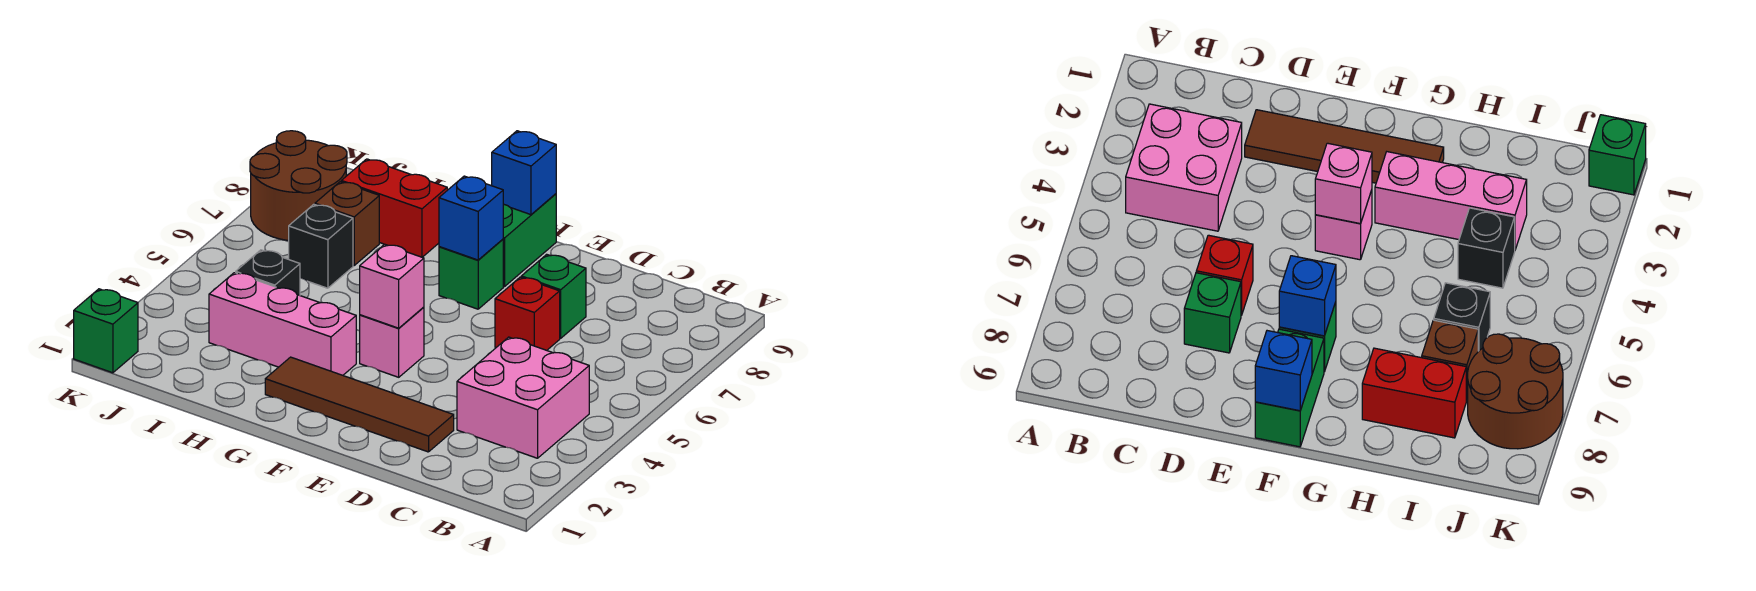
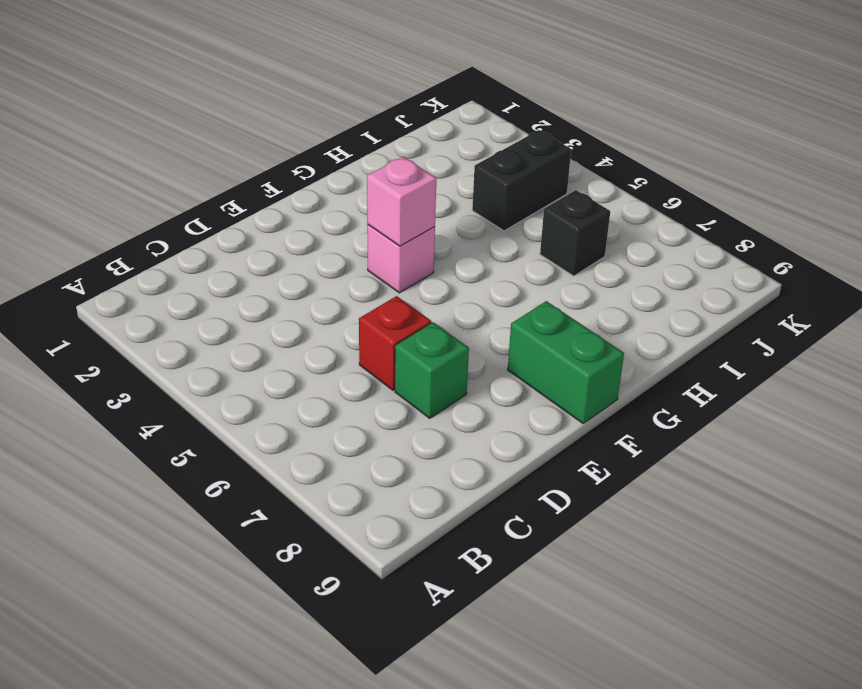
black brick I4:J4 level 1 -> black brick I4 level 1
none -> pink brick B3:C4 level 1
none -> brown tile D2:G2 level 1
none -> green brick F7 level 1

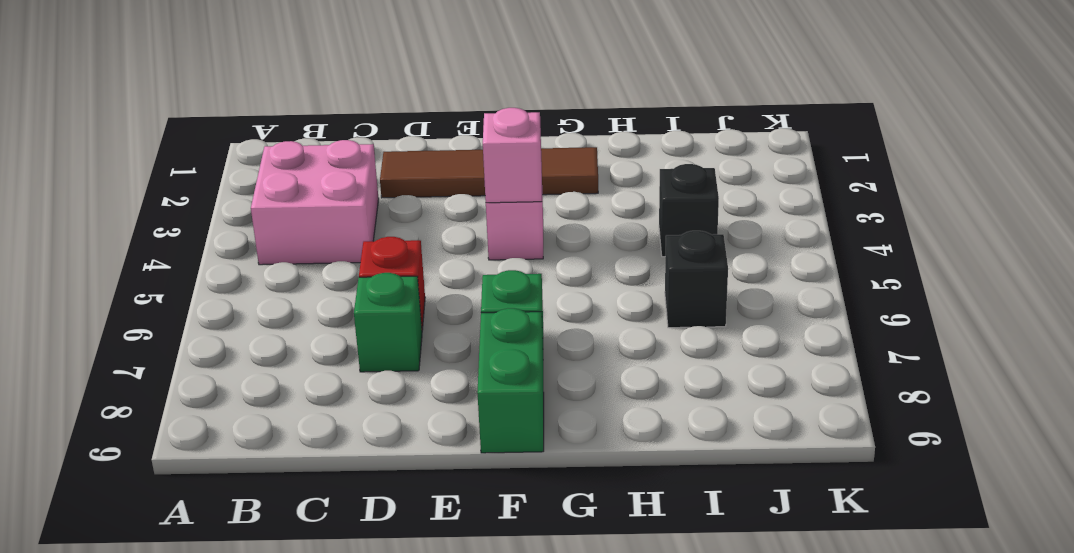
none -> pink brick G3:I3 level 1
none -> red brick H8:I8 level 1
none -> brown brick I7 level 1

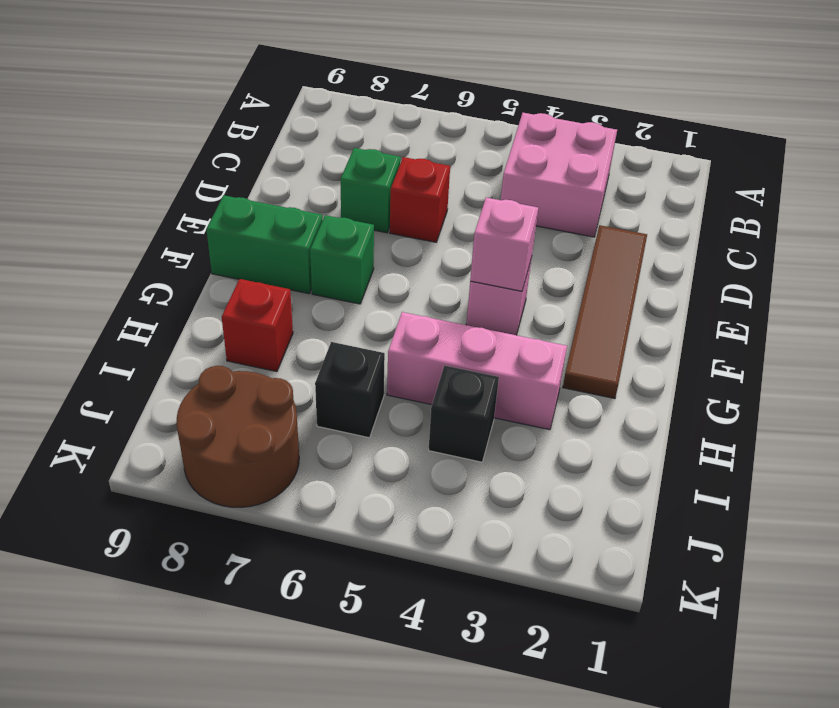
pink brick H3:H5 level 1 -> pink brick G3:I3 level 1
red brick H8 level 1 -> red brick H8:I8 level 1
none -> brown brick I7 level 1
none -> green brick K1 level 1
none -> blue brick F7 level 2

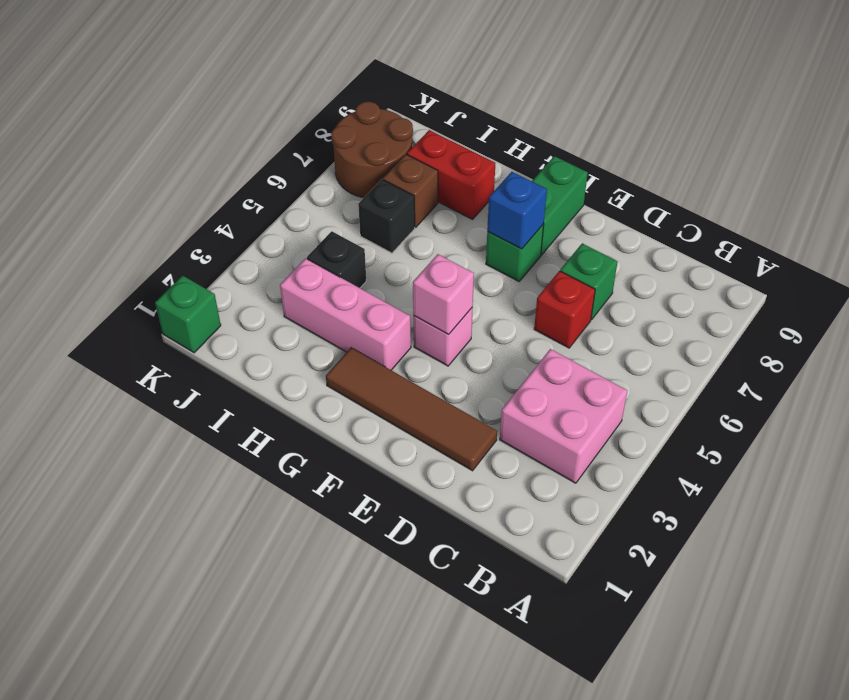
none -> blue brick F9 level 2

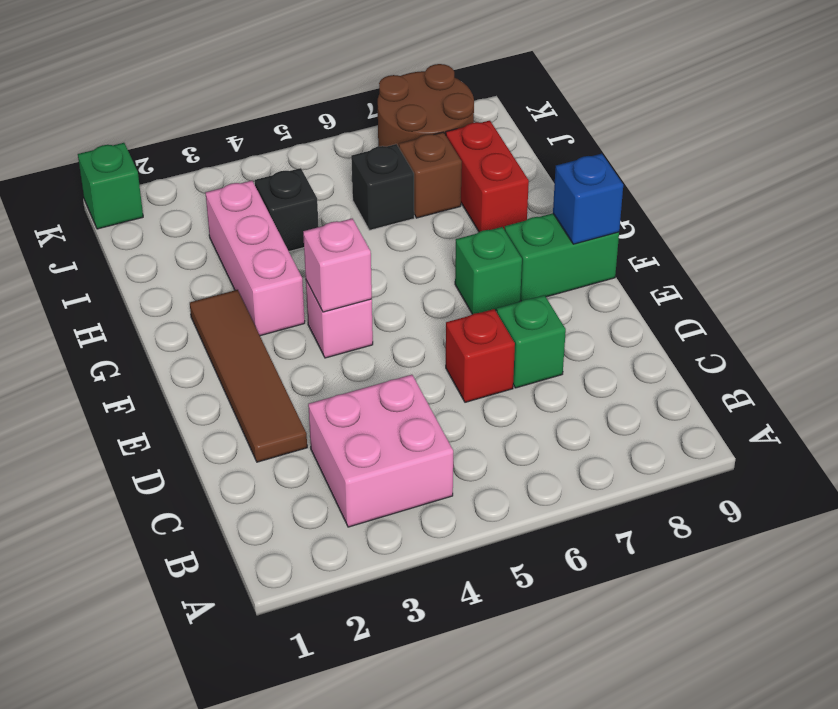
none -> blue brick F7 level 2

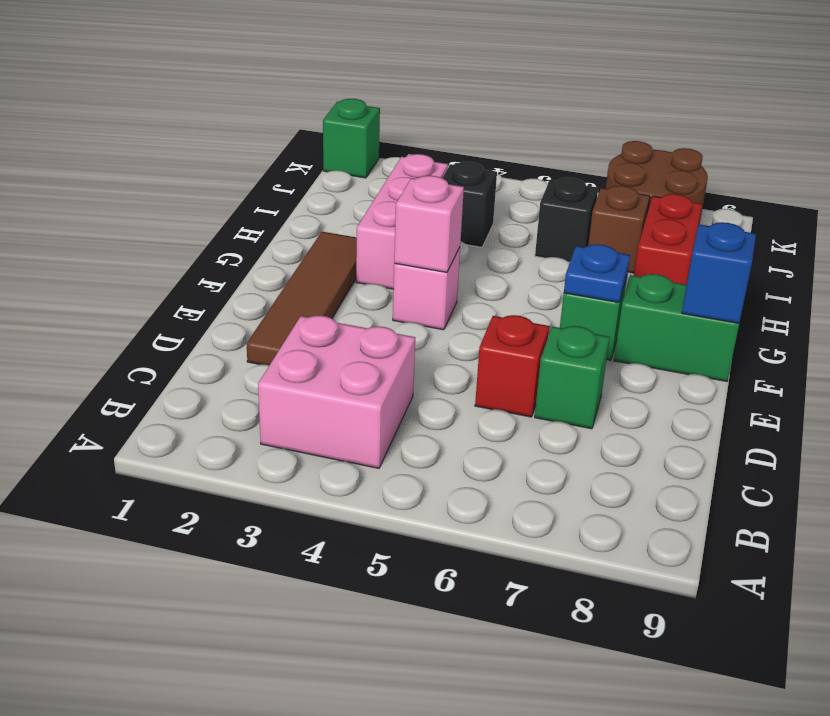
blue plate F7 level 2 -> blue brick F7 level 2

